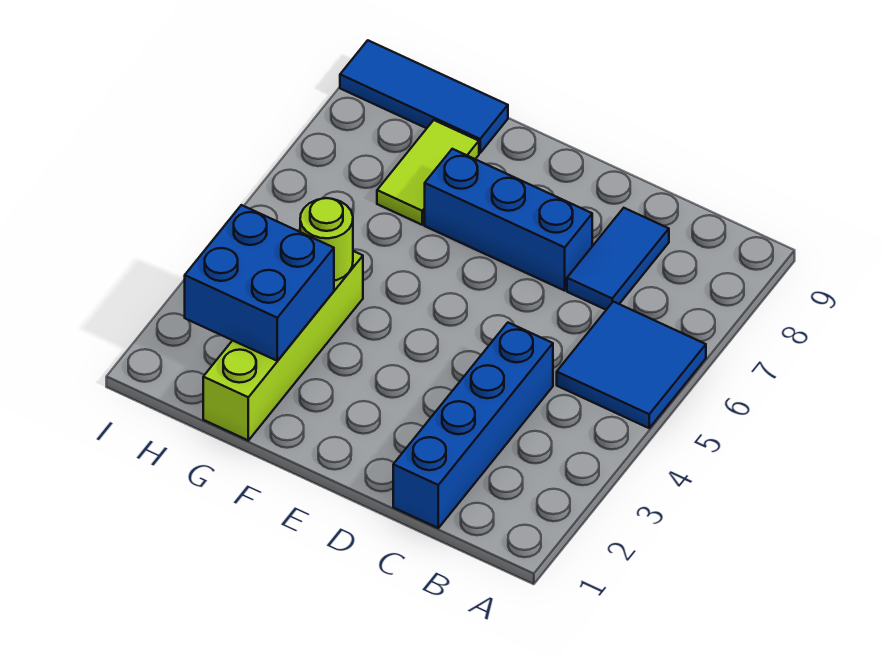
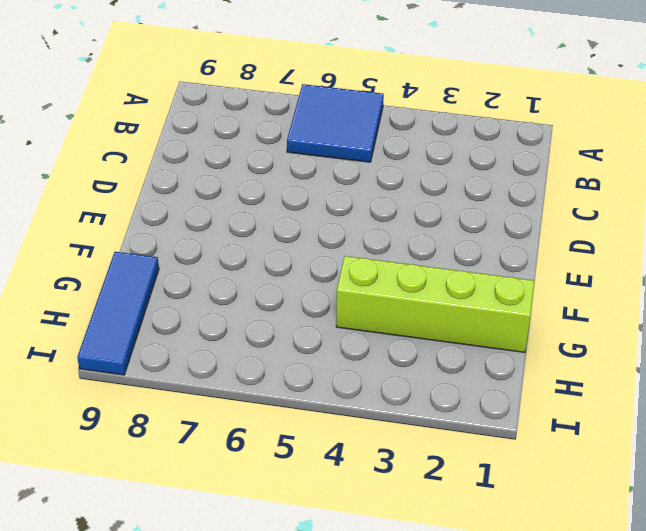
none -> blue brick C1:C4 level 1
none -> blue tile C7:C8 level 1

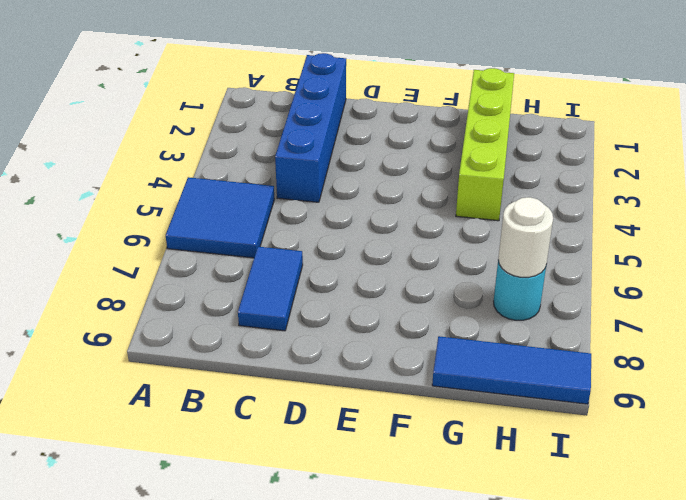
cyan round brick H7 level 1 -> none
white round brick H7 level 2 -> none
none -> blue brick D7:F7 level 1
none -> lime tile G7:G8 level 1

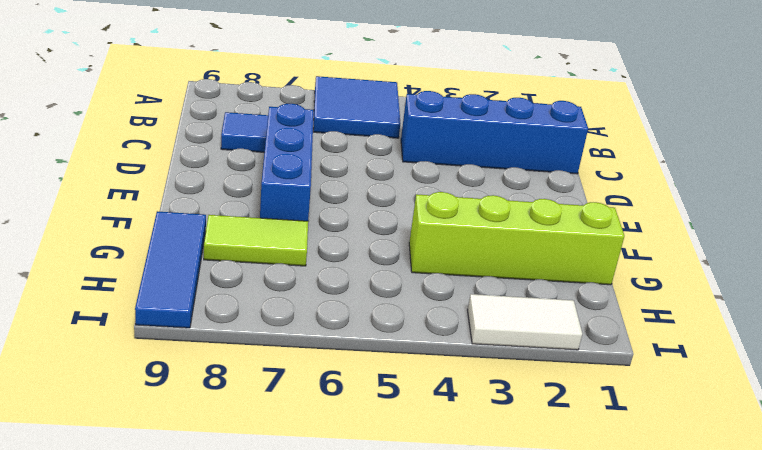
white tile I2:I3 level 1 -> none
none -> blue brick G2:H3 level 2
none -> lime round brick G4 level 2

